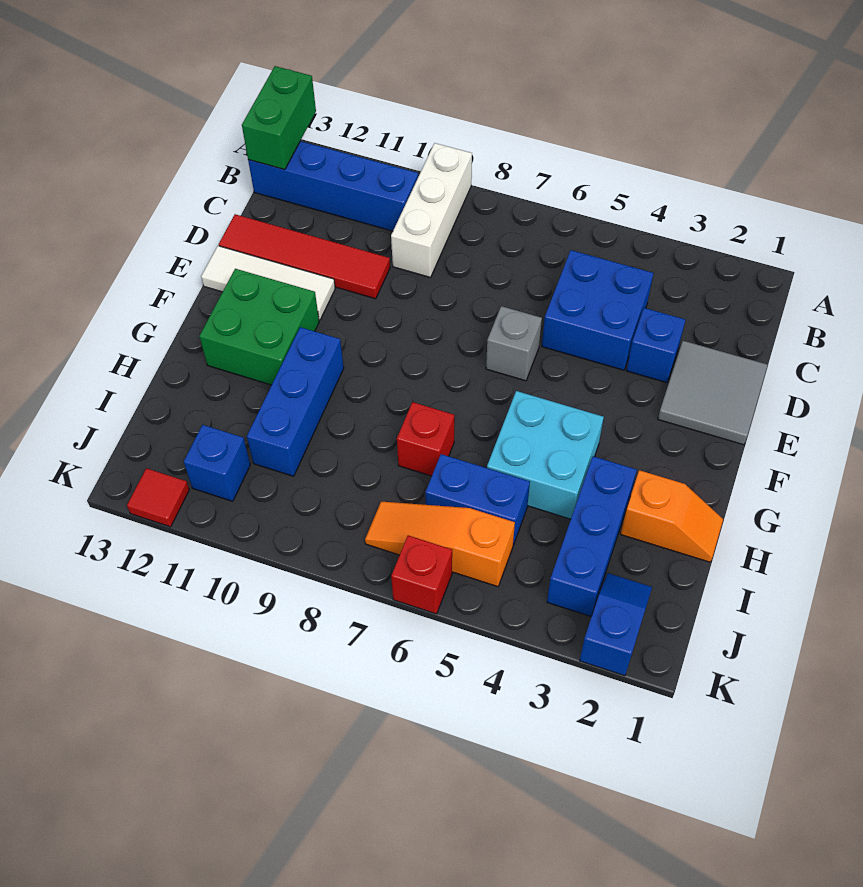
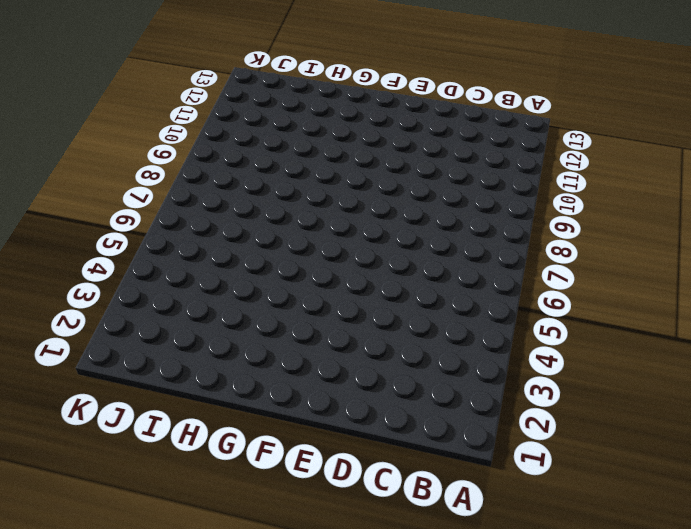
none -> white brick A9:C9 level 1
none -> blue brick B10:B13 level 1
none -> blue brick C4:D5 level 1

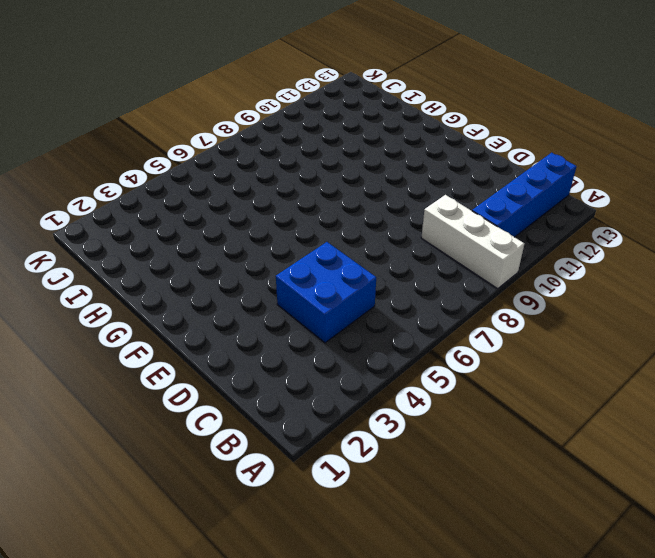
none -> grey tile D1:E2 level 1
none -> blue brick D3 level 1
none -> red tile D10:D13 level 1

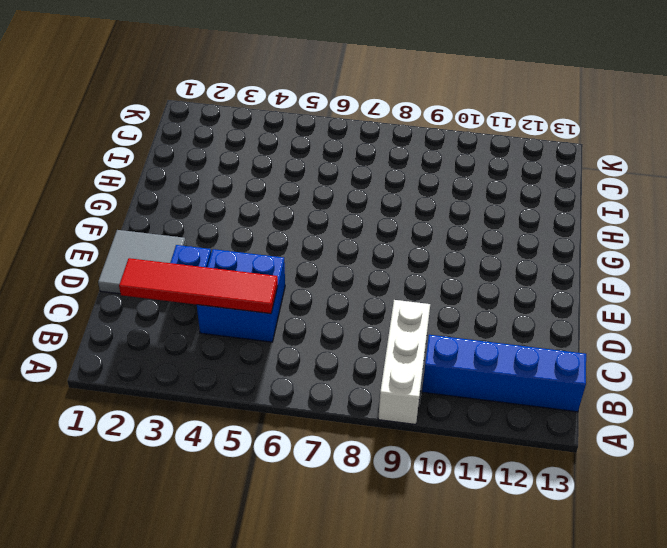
red tile C2:C5 level 2 -> red tile D10:D13 level 1
none -> grey brick E6 level 1
none -> white tile E11:E13 level 1
none -> green brick F11:G12 level 1

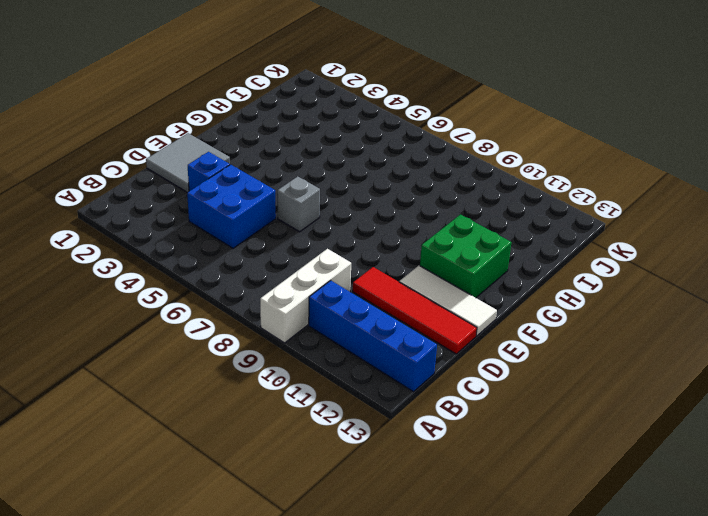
none -> cyan brick G4:H5 level 1
none -> blue brick G10:I10 level 1
none -> orange slope H1:H2 level 1 top 2

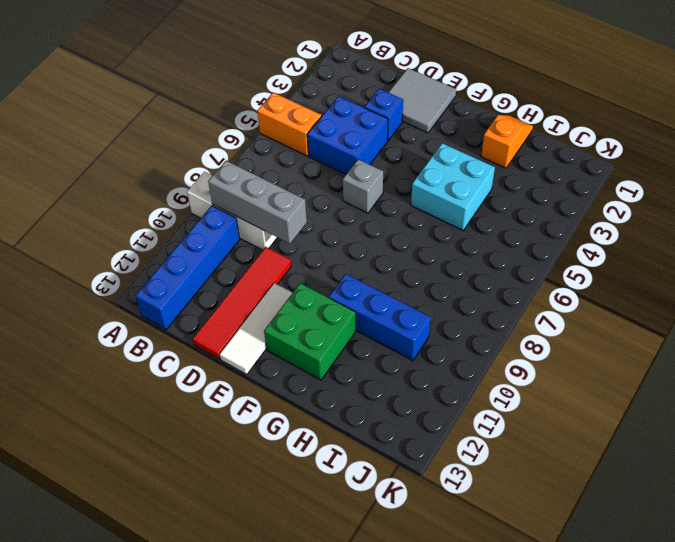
orange brick A5:B5 level 1 -> none
grey brick B9:D9 level 2 -> none
none -> blue brick H3:J3 level 1
none -> red brick H7 level 1
none -> blue brick I5:I6 level 1

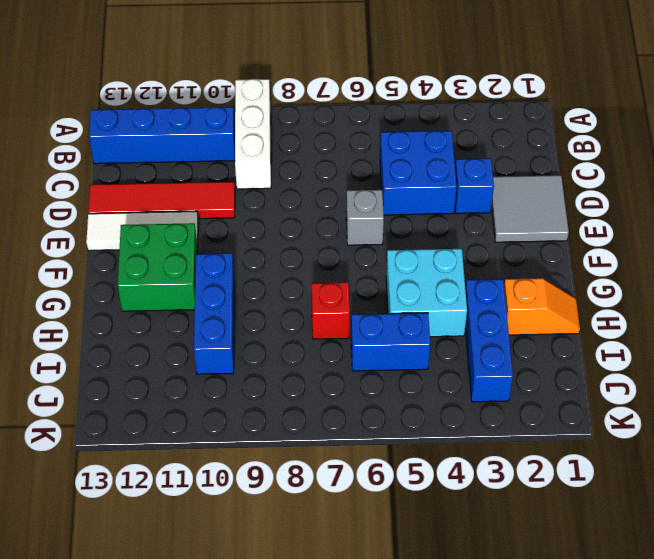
none -> blue slope J2:K2 level 1 top K
none -> orange slope J5:J7 level 1 top 5
none -> blue brick J11 level 1

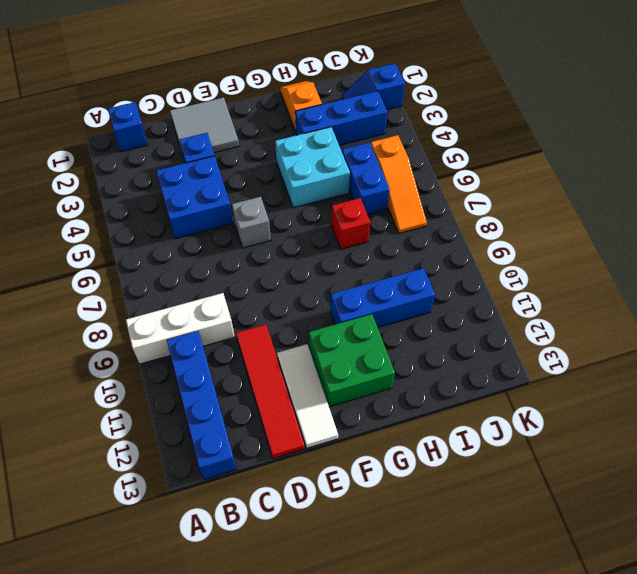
blue brick B1 level 1 -> blue brick J11 level 1
none -> red brick K6 level 1
none -> red tile K12 level 1
none -> green brick A13:B13 level 2

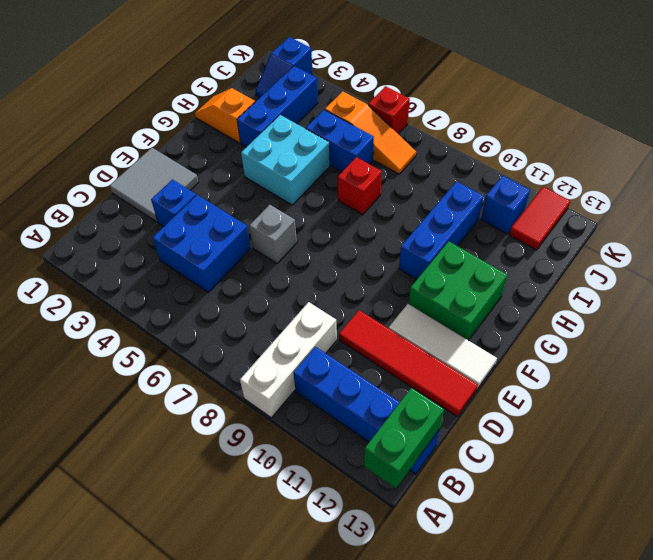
red tile J12:K12 level 1 -> red tile K12 level 1

